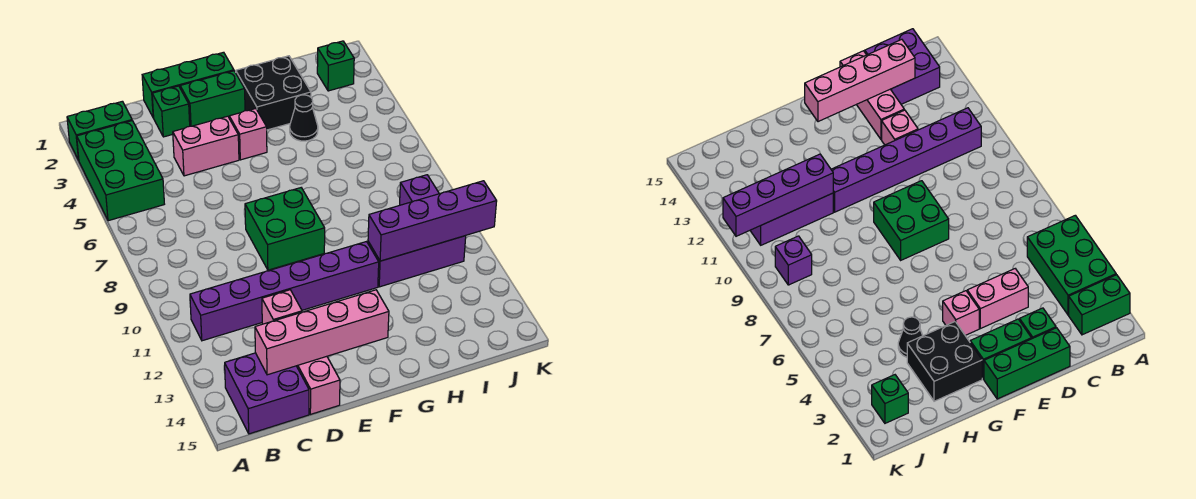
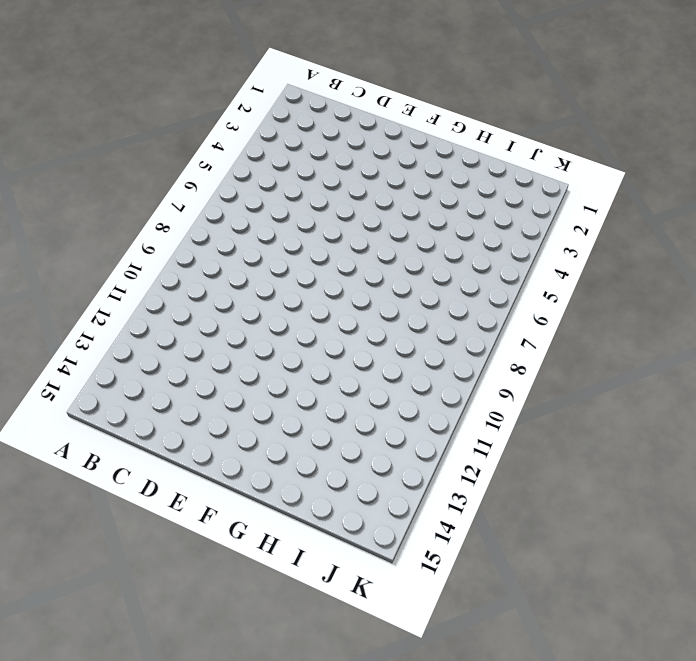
none -> green brick A2:B2 level 1
none -> green brick A3:B5 level 1
none -> purple brick B11:G11 level 1

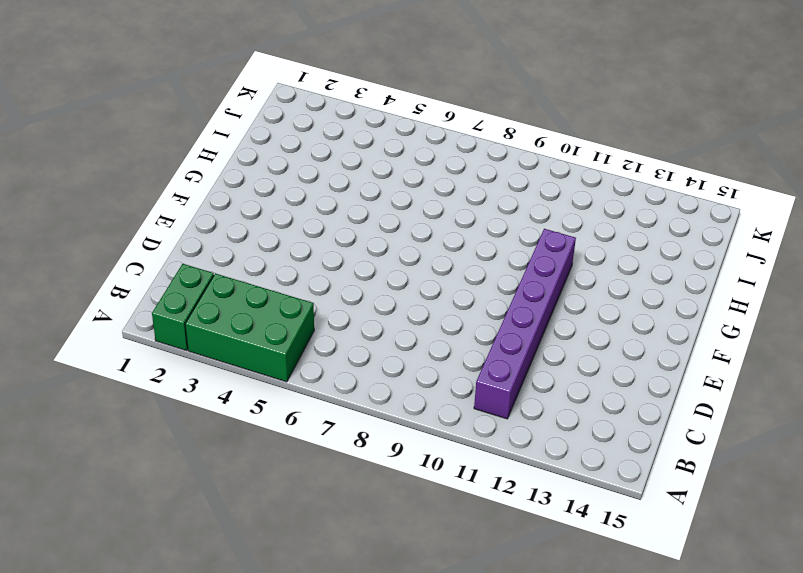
none -> purple brick B14:C15 level 1
none -> green brick D1:F1 level 1
none -> green brick D2 level 1

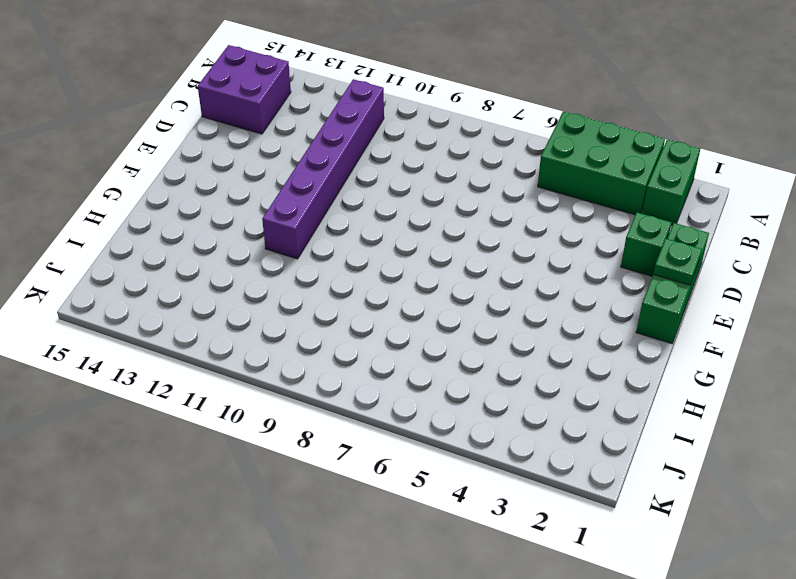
green plate E1 level 2 -> none
none -> pink brick D4:E4 level 1
none -> pink brick D12 level 1
none -> pink brick D13:D15 level 1

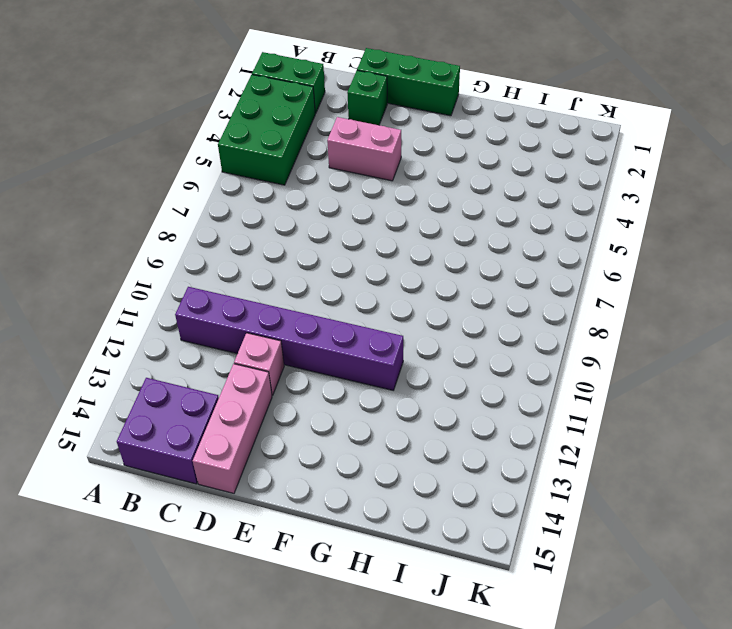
none -> green brick E2:F2 level 1
none -> green brick E8:F9 level 1
none -> pink brick F4 level 1

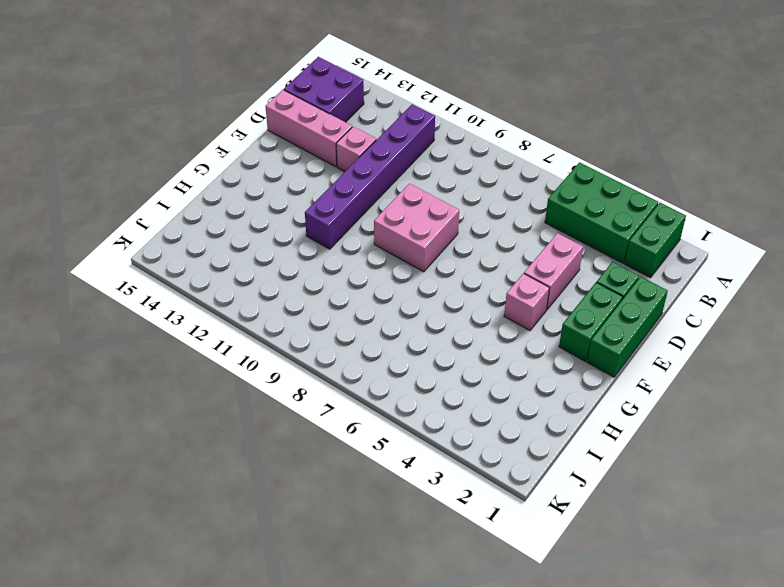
pink brick E8:F9 level 1 -> green brick E8:F9 level 1
none -> black brick G2:H3 level 1
none -> black cone H4 level 1
none -> purple brick H11:J11 level 1

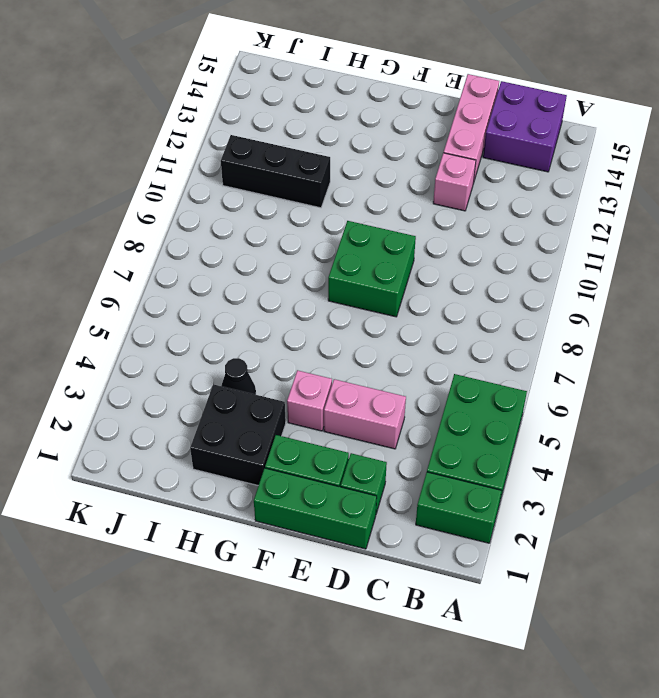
black brick H11:J11 level 1 -> purple brick H11:J11 level 1
none -> purple brick B11:G11 level 1
none -> green brick J2 level 1
none -> purple brick J9 level 1

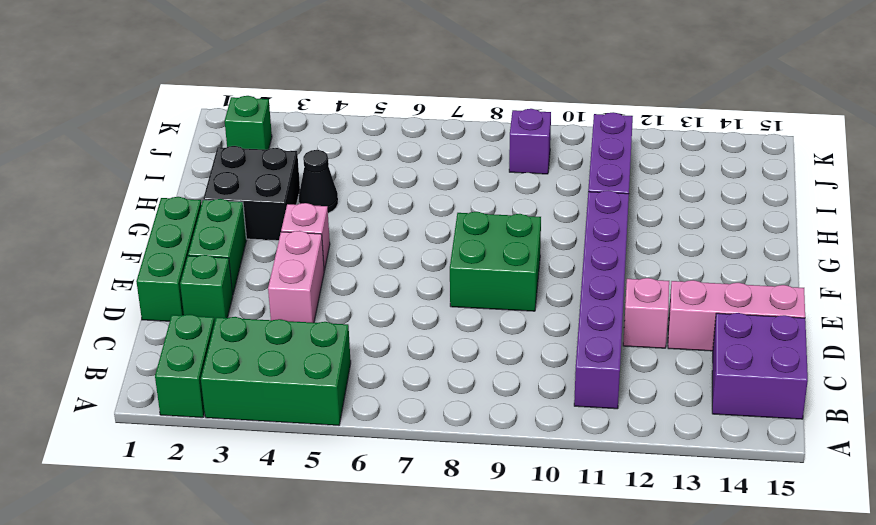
none -> pink brick C14:F14 level 2
none -> purple brick H11:K11 level 2

